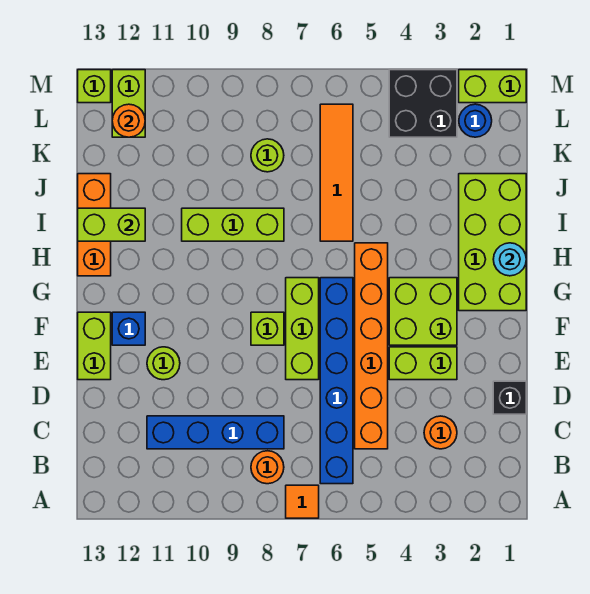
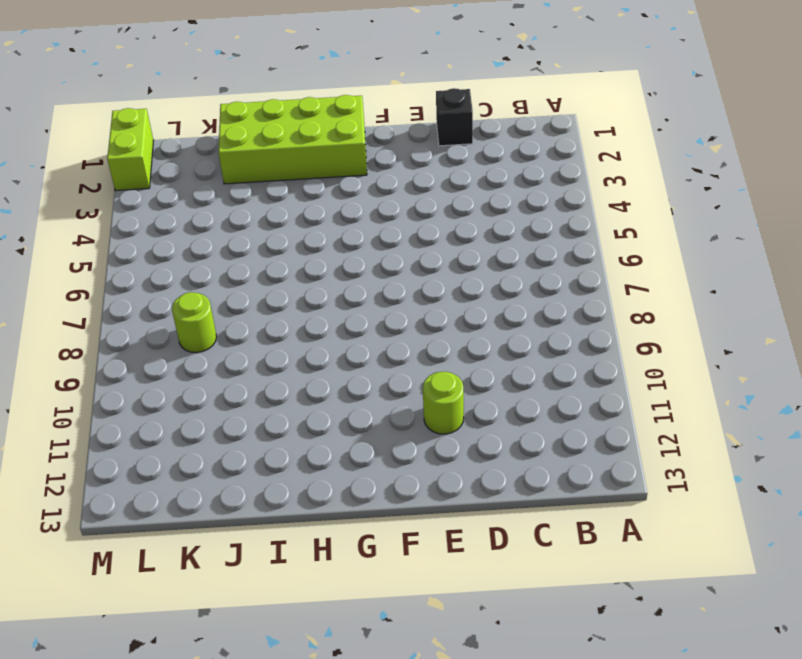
none -> orange tile A7 level 1
none -> blue brick B6:G6 level 1
none -> orange round brick B8 level 1

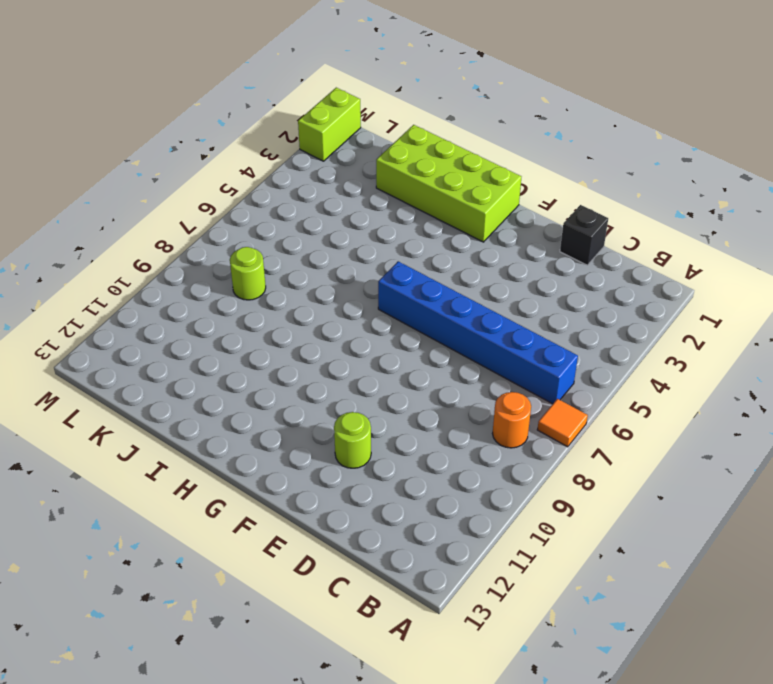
none -> orange round brick C3 level 1
none -> orange brick C5:H5 level 1
none -> blue brick C8:C11 level 1

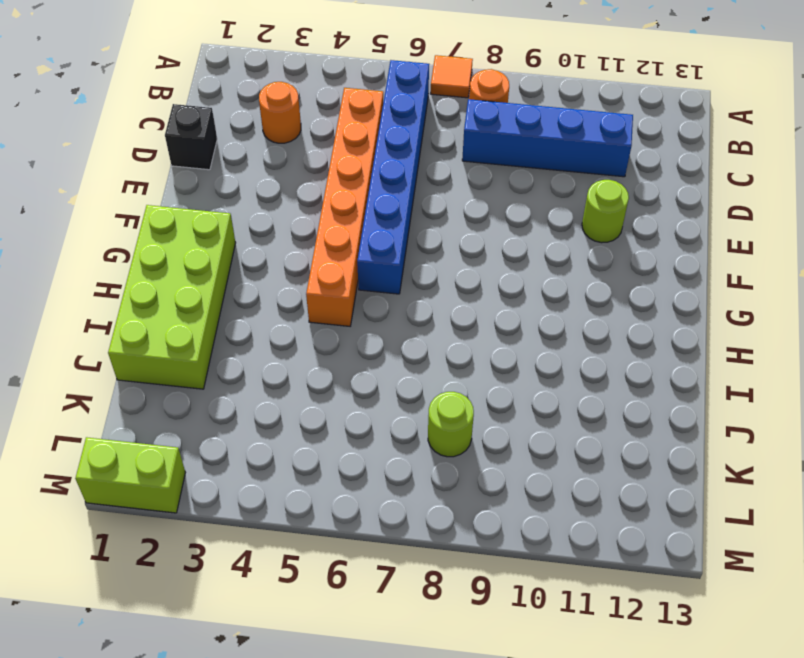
none -> lime brick E3:E4 level 1
none -> lime brick E7:G7 level 1
none -> lime brick E13:F13 level 1

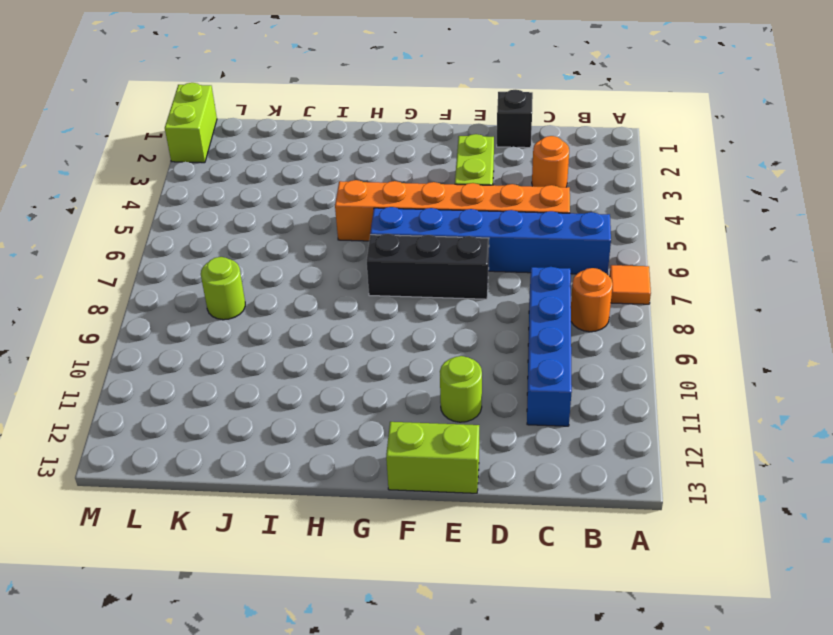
black brick E7:G7 level 1 -> lime brick E7:G7 level 1
none -> lime brick F3:G4 level 1
none -> lime brick F8 level 1
none -> blue brick F12 level 1

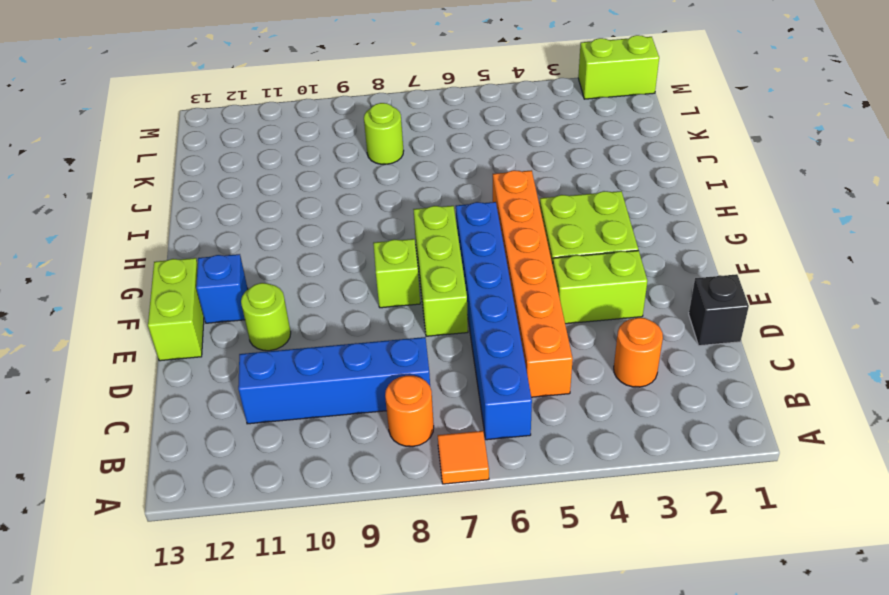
none -> lime brick G1:J2 level 1
none -> orange brick H13:J13 level 1
none -> orange tile I6:L6 level 1

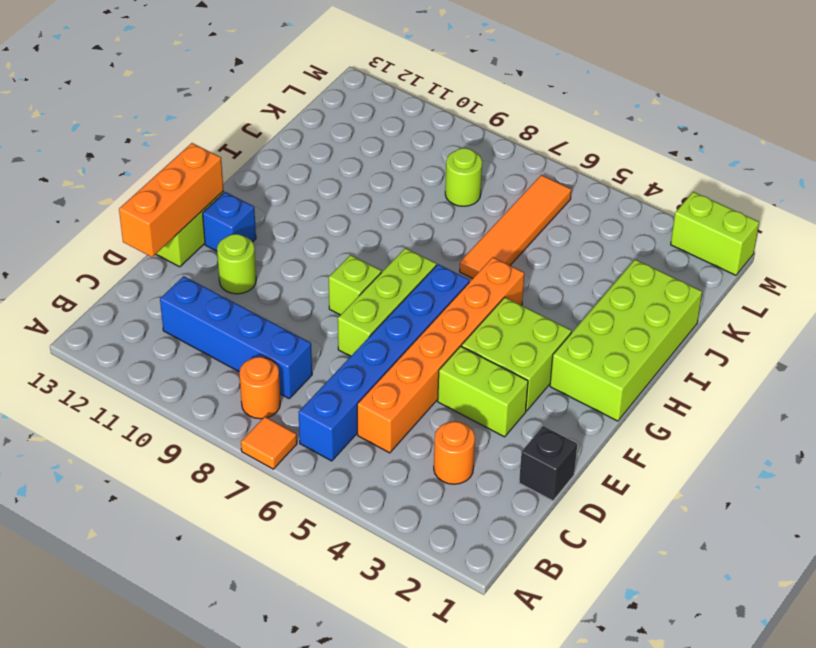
orange brick D13:F13 level 2 -> orange brick H13:J13 level 1
none -> lime brick I8:I10 level 1
none -> blue round brick L2 level 1
none -> black brick L3:M4 level 1

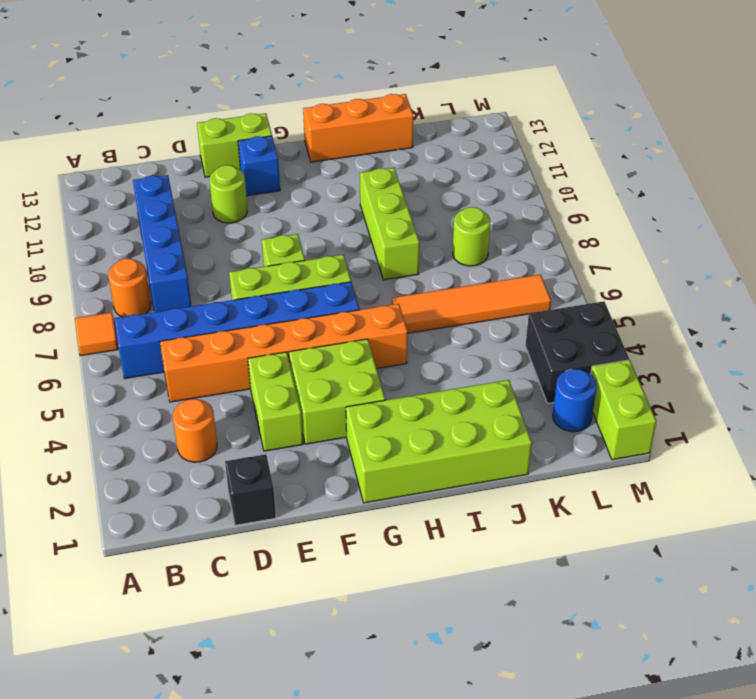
none -> lime brick L12:M12 level 1
none -> lime brick M13 level 1
none -> cyan round brick H1 level 2

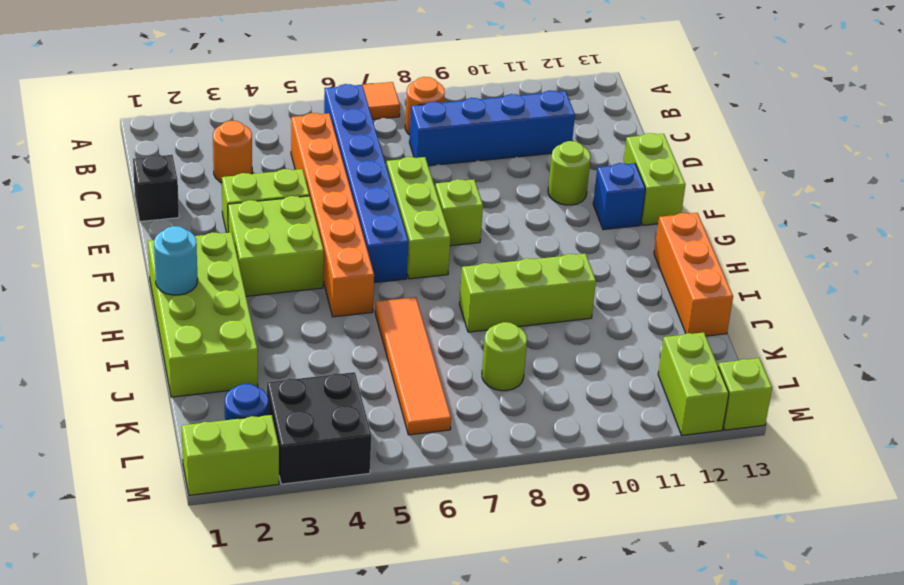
none -> lime brick I12:I13 level 2
none -> orange round brick L12 level 2

